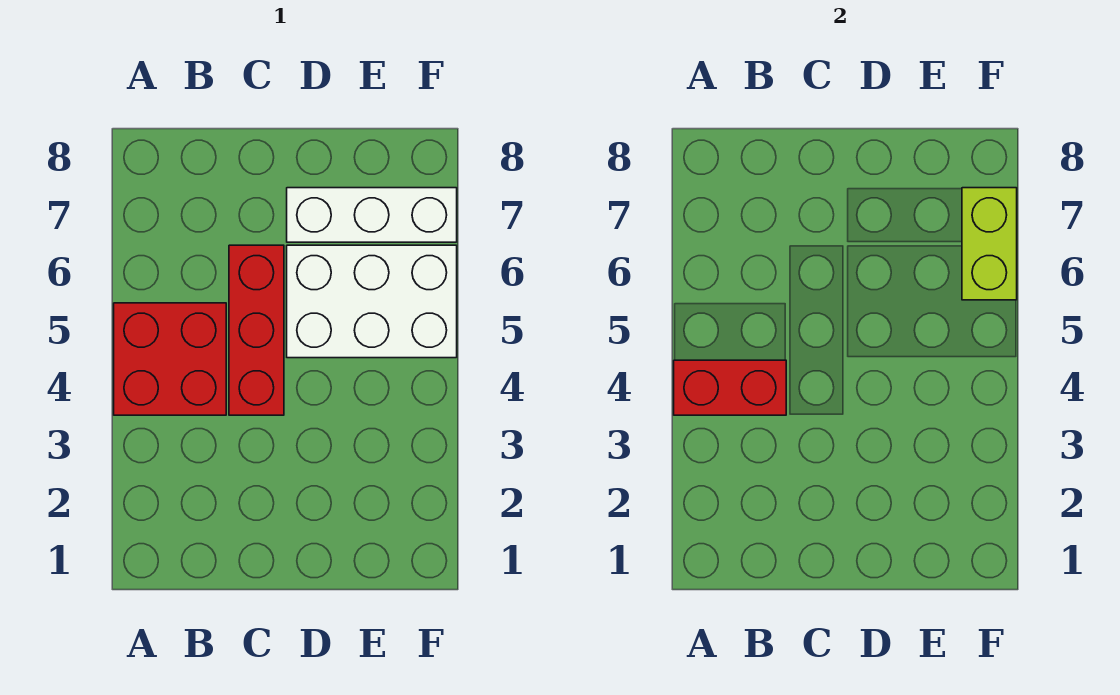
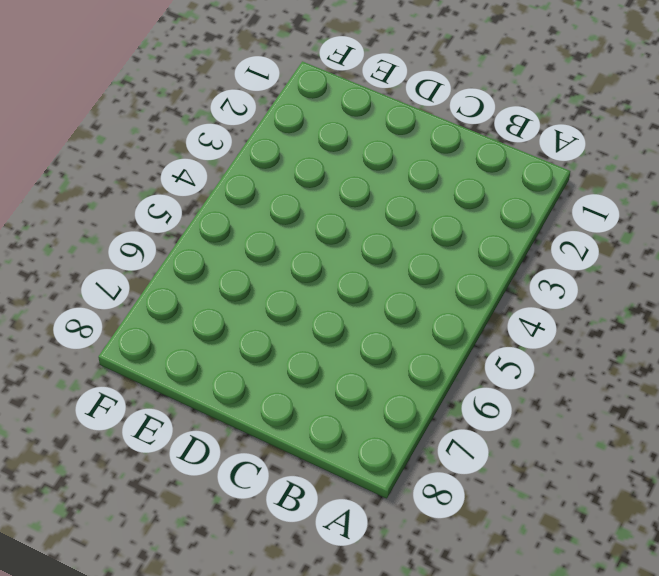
none -> red brick A4:B5 level 1
none -> red brick C4:C6 level 1

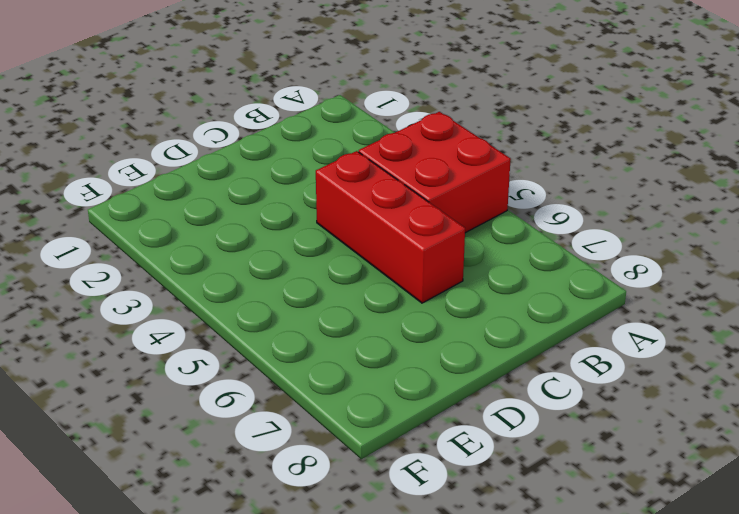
none -> white brick D5:F6 level 1
none -> white brick D7:F7 level 1

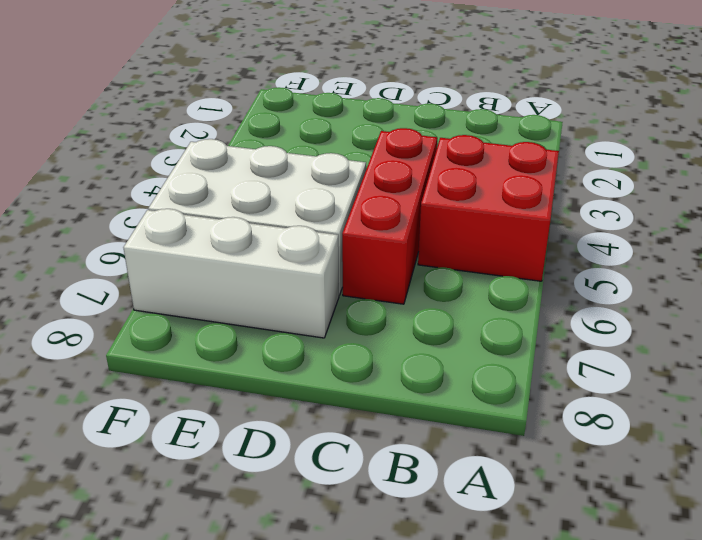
none -> red brick A4:B4 level 2
none -> lime brick F6:F7 level 2

